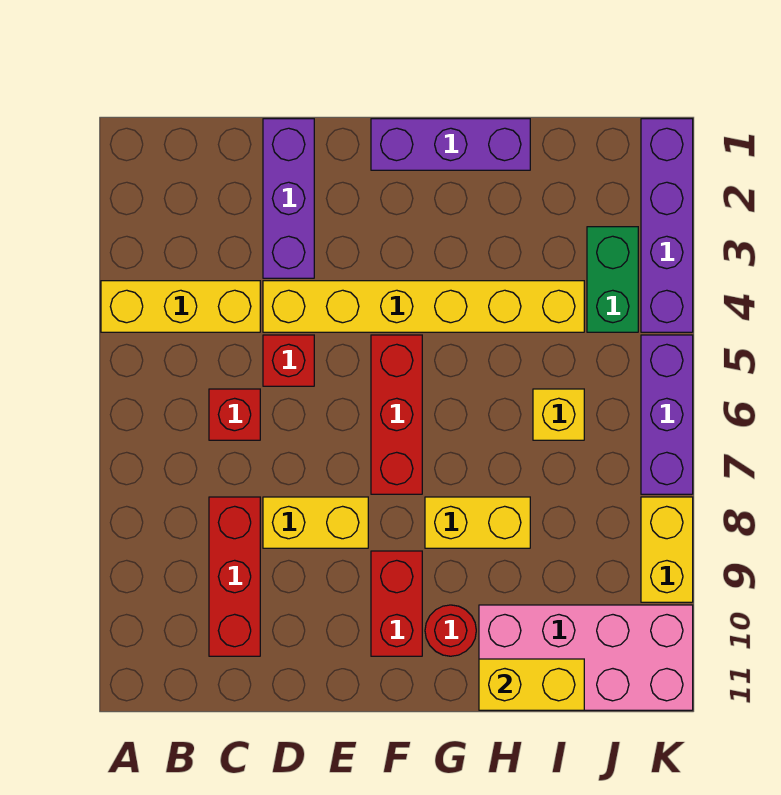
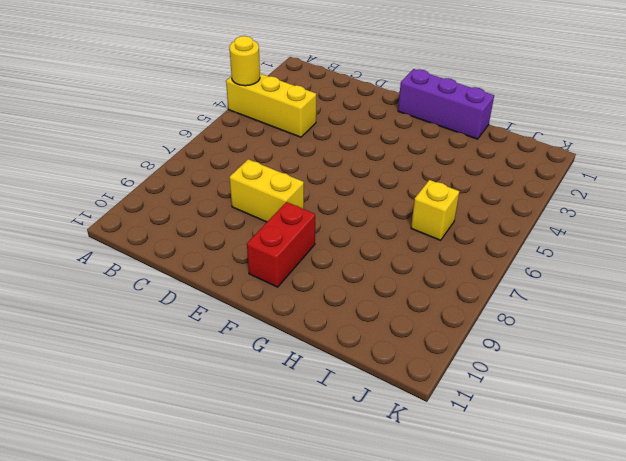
yellow round brick A4 level 2 -> none
none -> red brick C6 level 1
none -> red brick C8:C10 level 1
none -> purple brick D1:D3 level 1

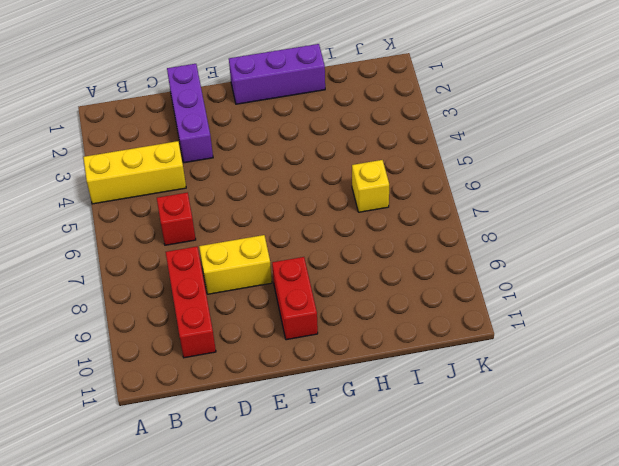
none -> yellow brick D4:I4 level 1
none -> red brick D5 level 1
none -> red brick F5:F7 level 1

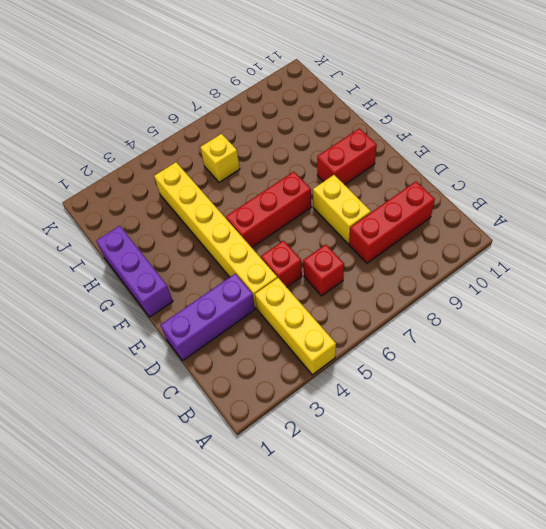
none -> yellow brick G8:H8 level 1
none -> red round brick G10 level 1
none -> pink brick H10:K11 level 1

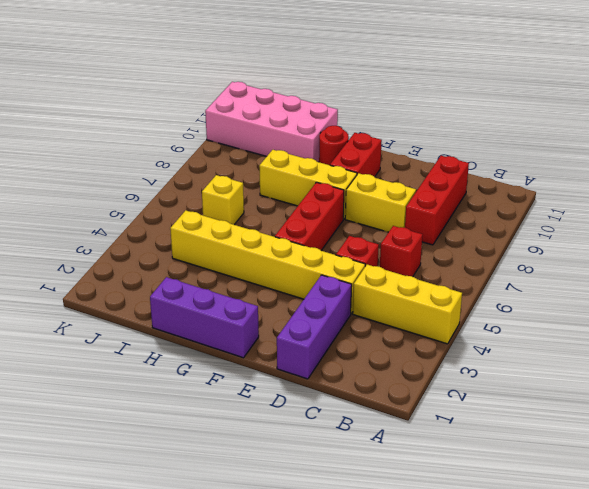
yellow brick F8:H8 level 1 -> yellow brick G8:H8 level 1
none -> green brick J3:J4 level 1
none -> purple brick K1:K4 level 1
none -> purple brick K5:K7 level 1

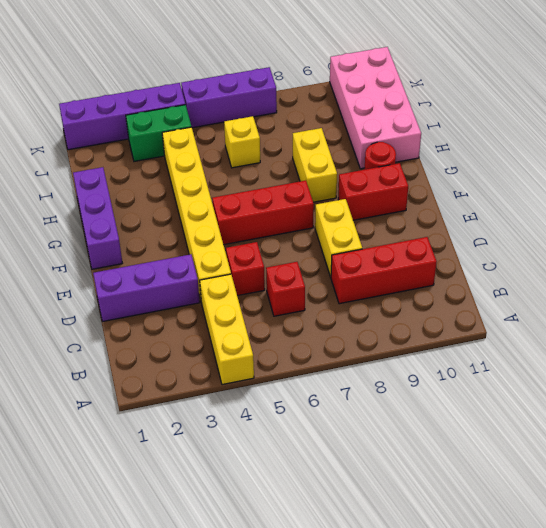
none -> yellow brick K8:K9 level 1
none -> yellow brick H11:I11 level 2

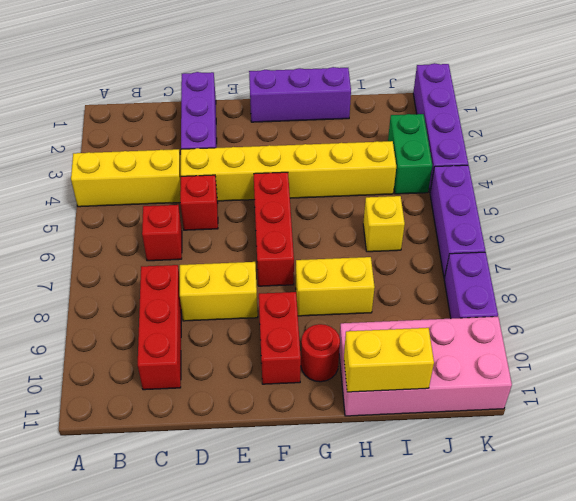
purple brick K8:K9 level 1 -> yellow brick K8:K9 level 1

